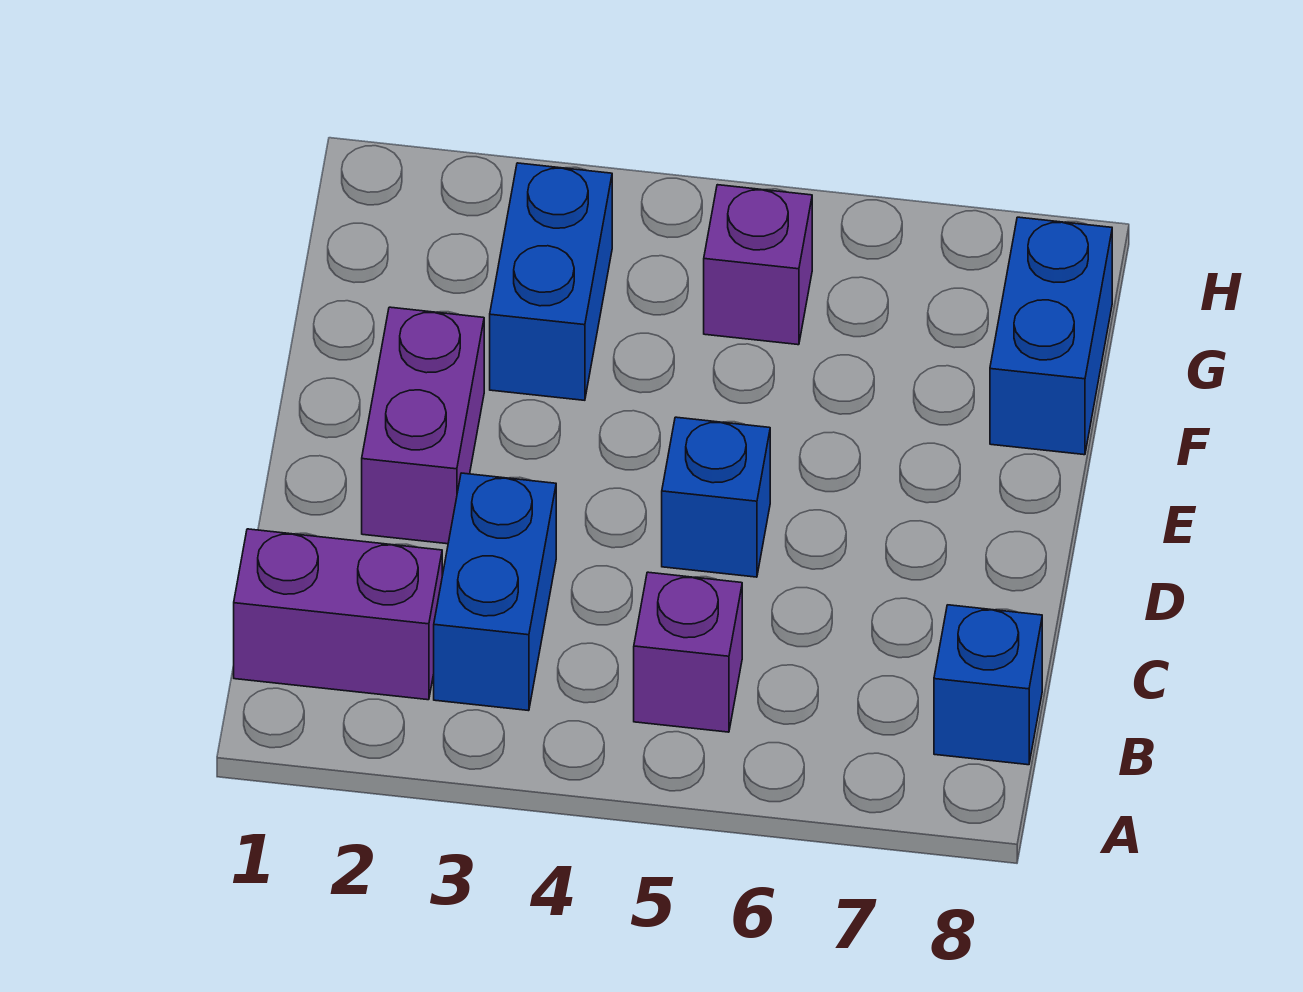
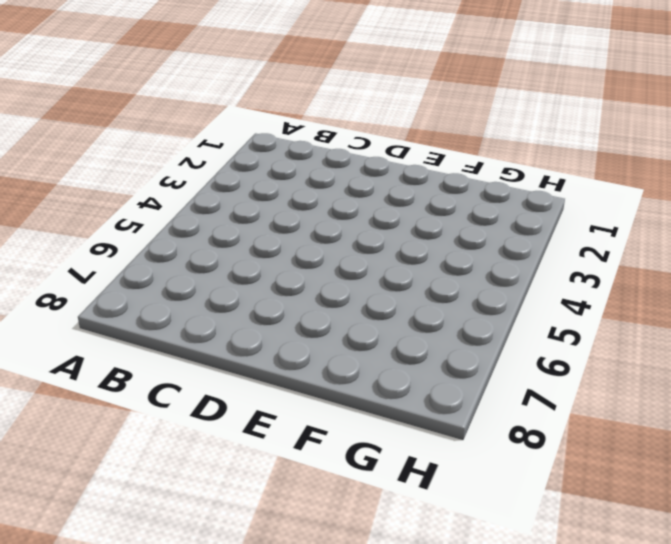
none -> purple brick B1:B2 level 1
none -> blue brick B3:C3 level 1

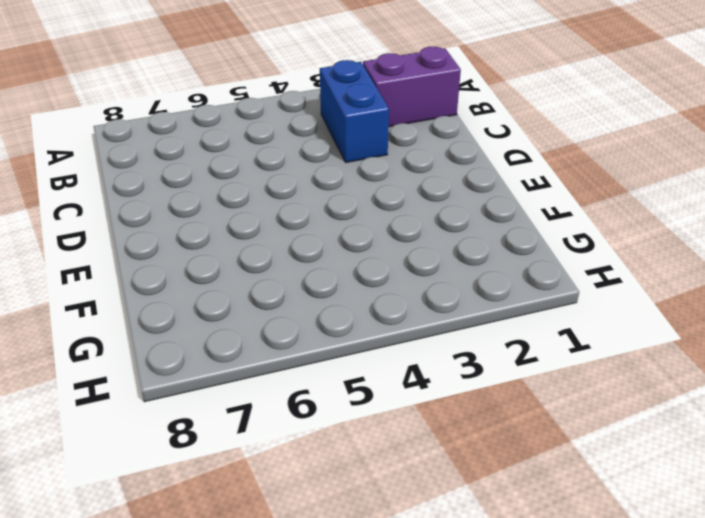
none -> purple brick B5 level 1
none -> blue brick B8 level 1

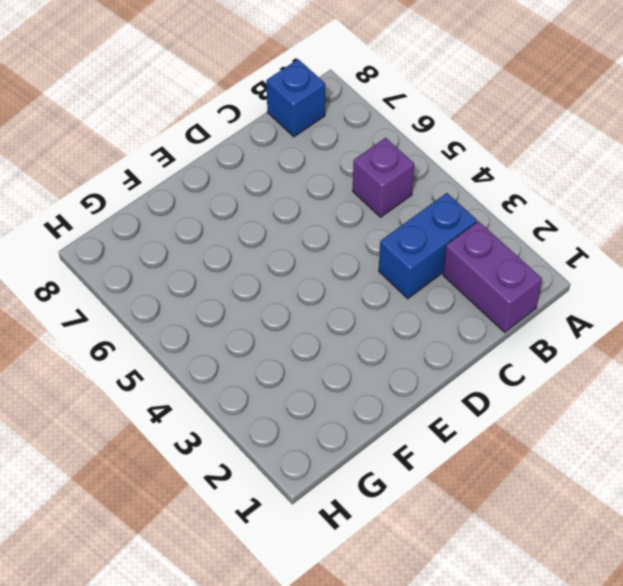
none -> purple brick D2:E2 level 1
none -> blue brick D5 level 1

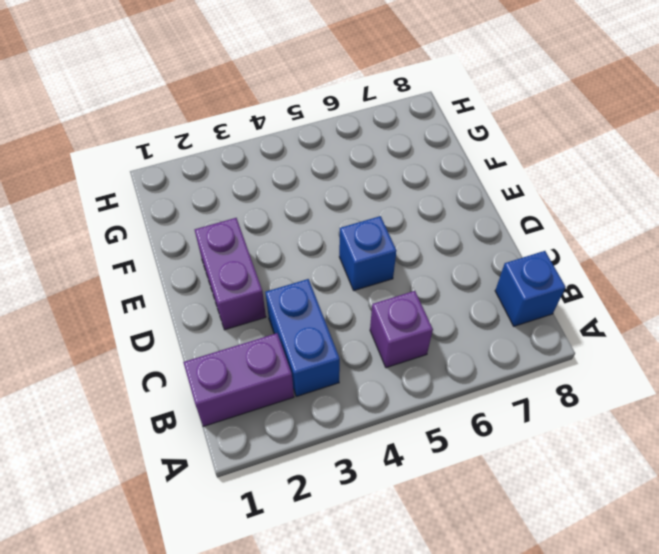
none -> blue brick F3:G3 level 1
none -> blue brick F8:G8 level 1

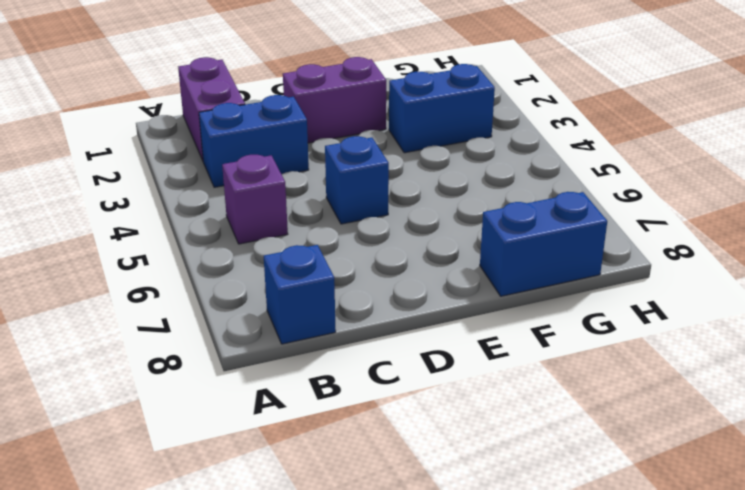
none -> purple brick G5 level 1

